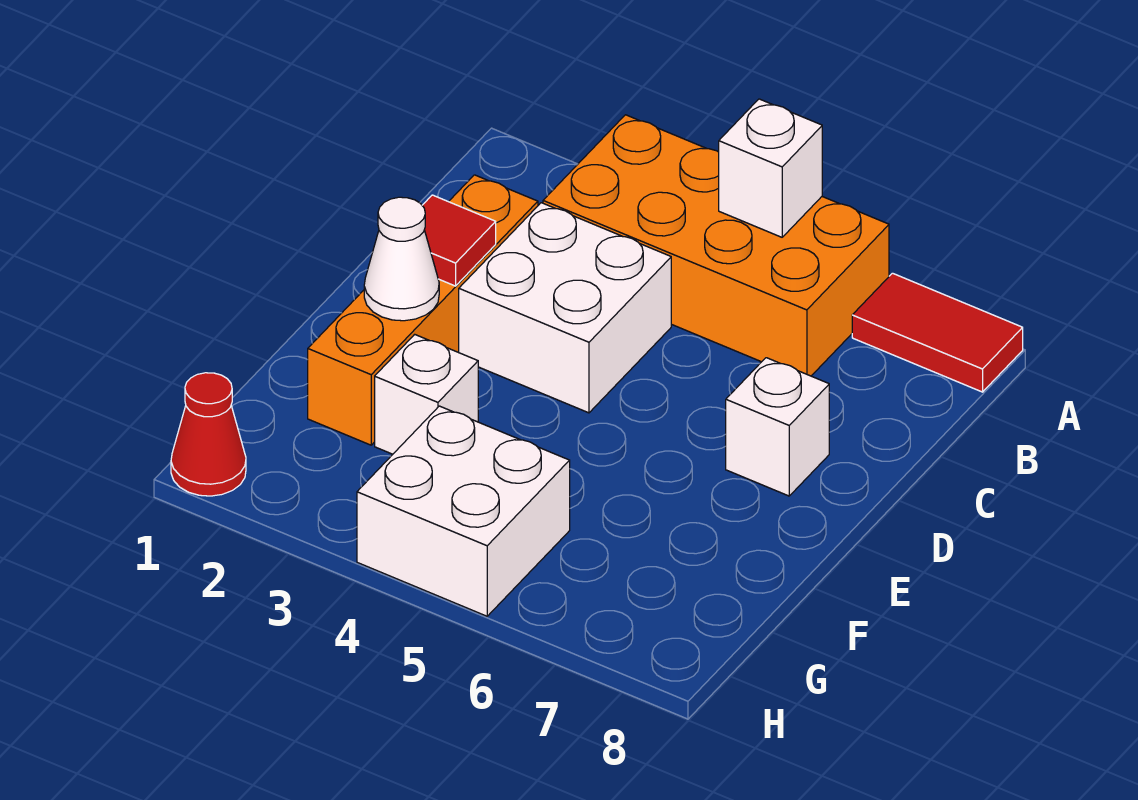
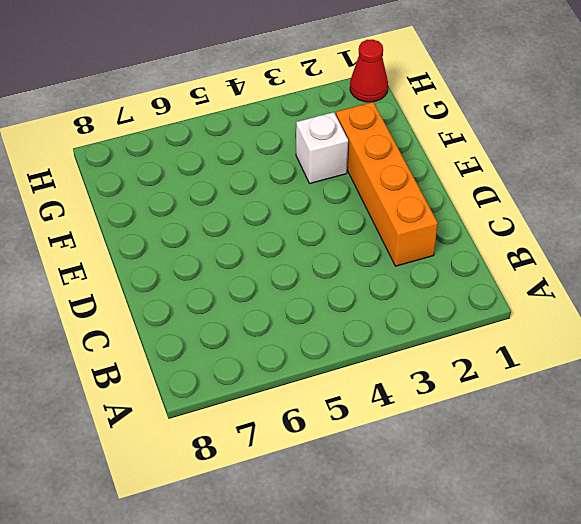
none -> orange brick A3:B6 level 1
none -> red tile A7:A8 level 1

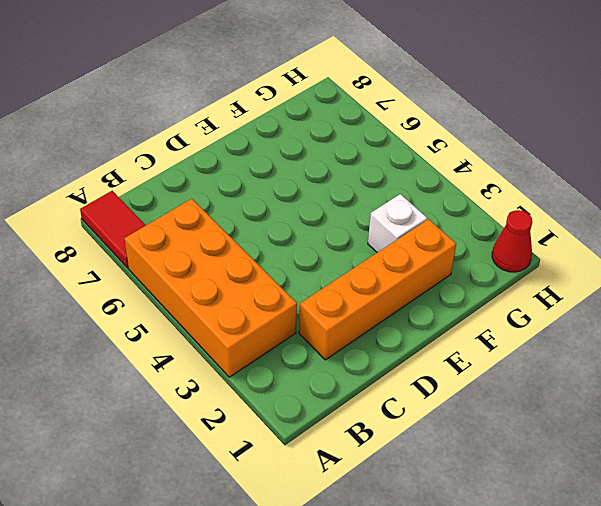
none -> white brick C3:D4 level 1
none -> white brick D7 level 1

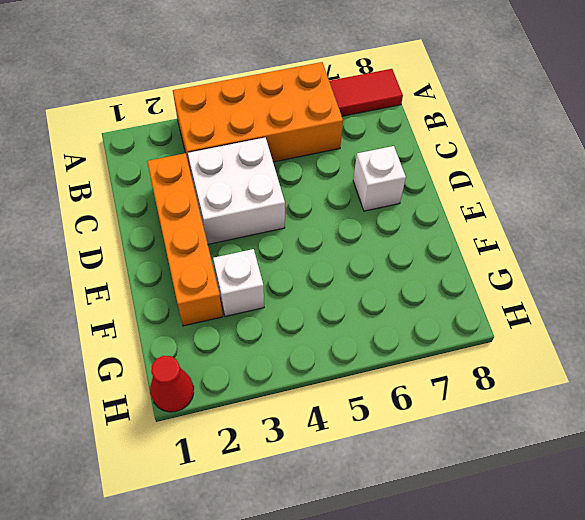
none -> white brick G4:H5 level 1
none -> white brick A5 level 2

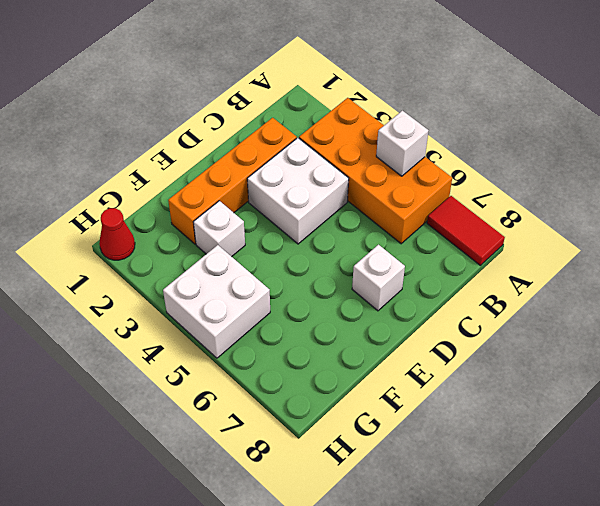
none -> red tile D2 level 2
none -> white cone E2 level 2

